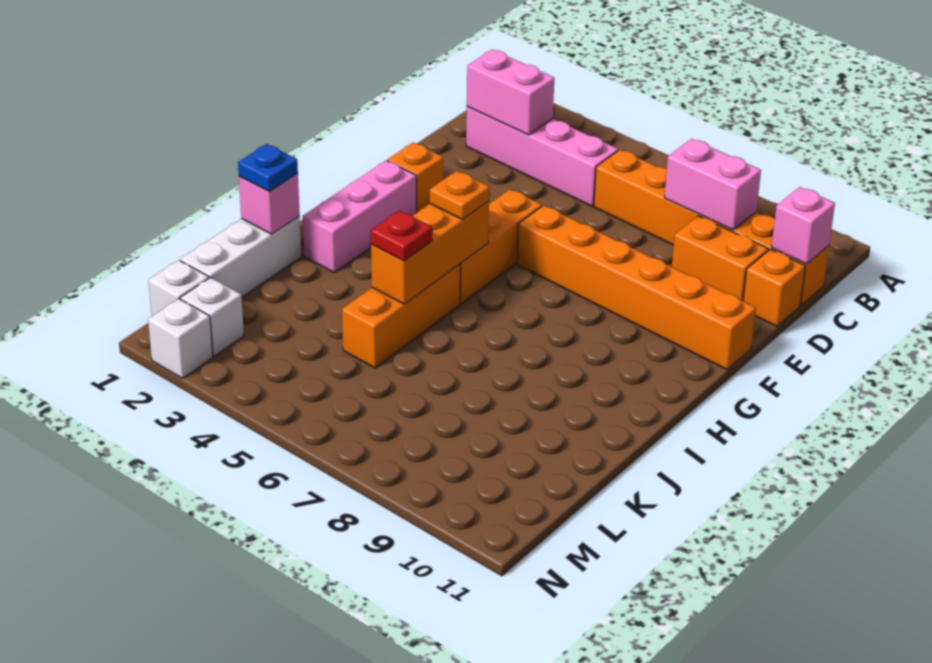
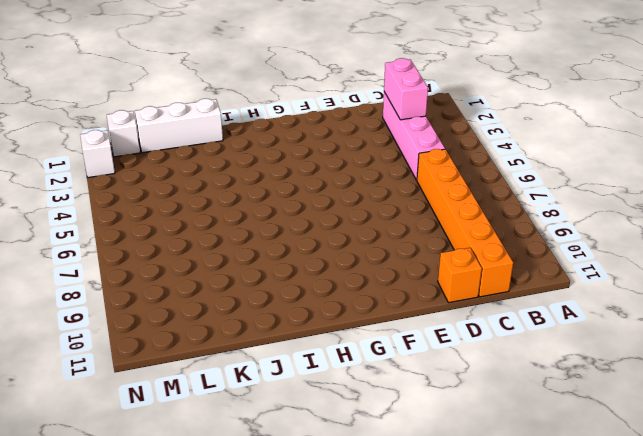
none -> orange brick D9:D10 level 1
none -> orange brick F2 level 1
none -> orange brick F5:H5 level 1

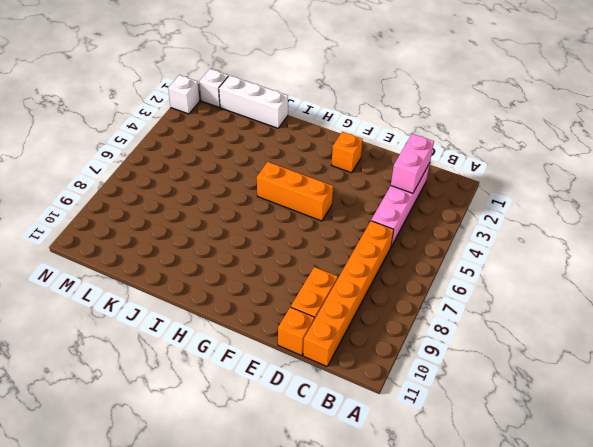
none -> orange brick F6:F11 level 1
none -> pink brick G2:I2 level 1
none -> orange brick I5:K5 level 1

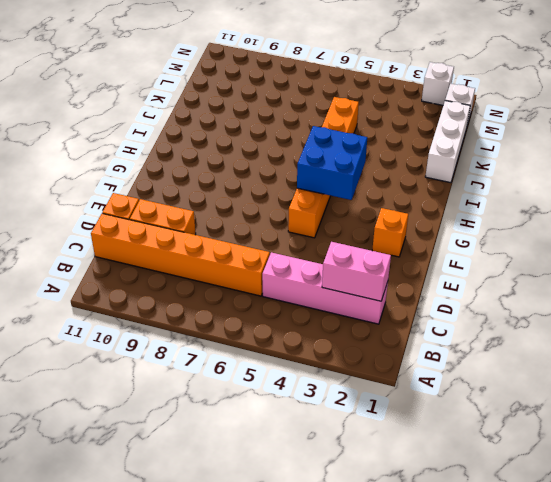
blue brick G4:H5 level 2 -> orange brick H5:J5 level 2
none -> orange brick F6:F11 level 1
none -> pink brick G2:I2 level 1
none -> white brick M2 level 1

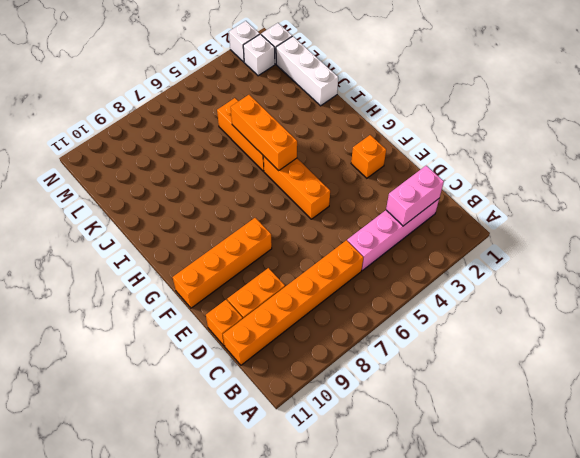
orange brick F8:F11 level 1 -> orange brick F6:F11 level 1
none -> pink brick G2:I2 level 1
none -> pink brick C8:C9 level 2
none -> pink brick C11 level 2

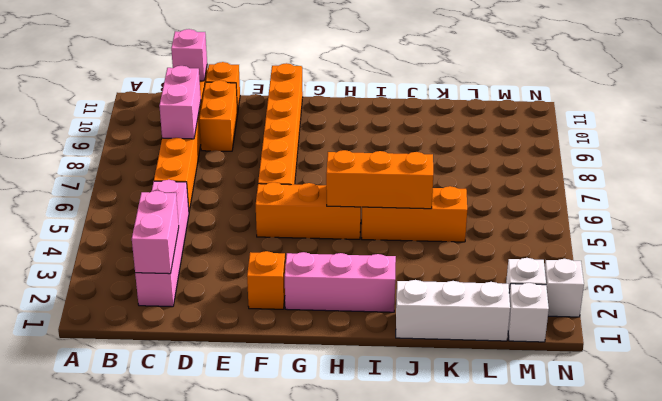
none -> pink brick J1 level 2
none -> orange plate H5 level 3
none -> blue plate J1 level 3

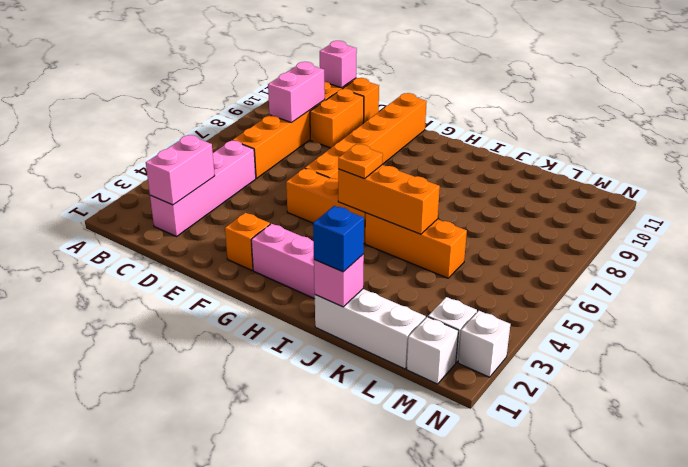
blue brick J1 level 3 -> blue plate J1 level 3
none -> red plate J5 level 3

